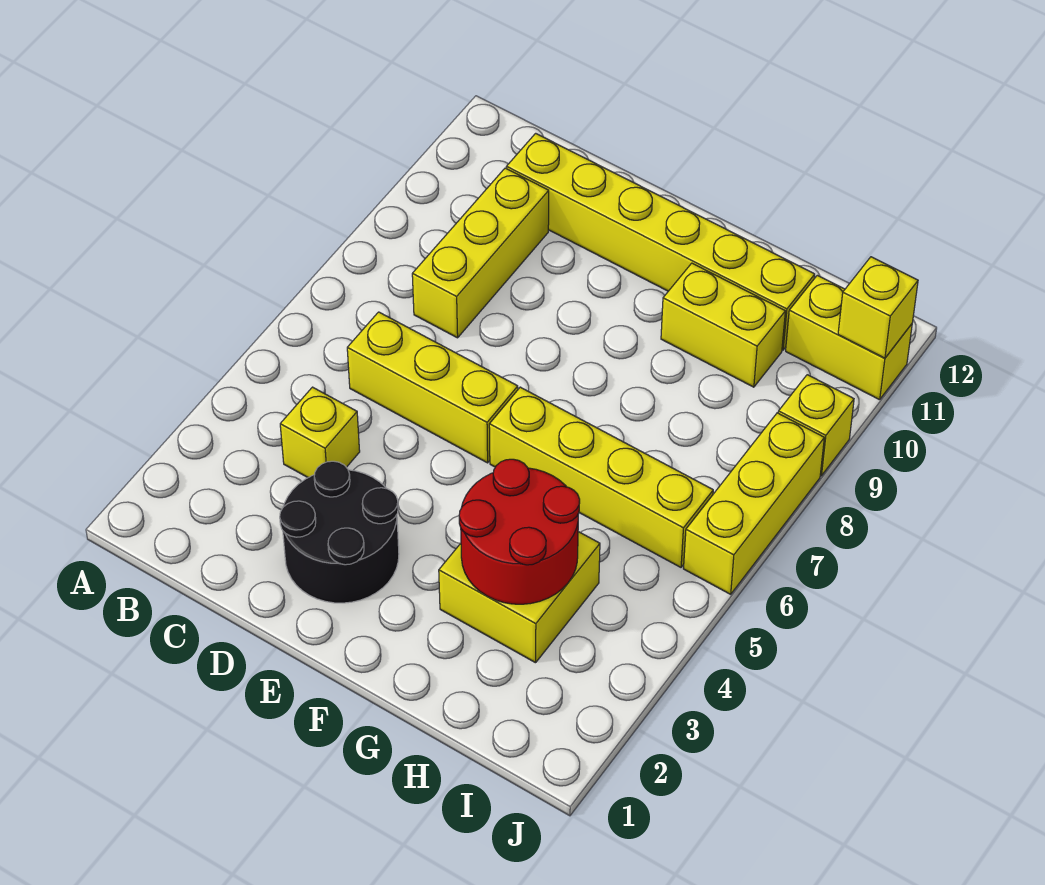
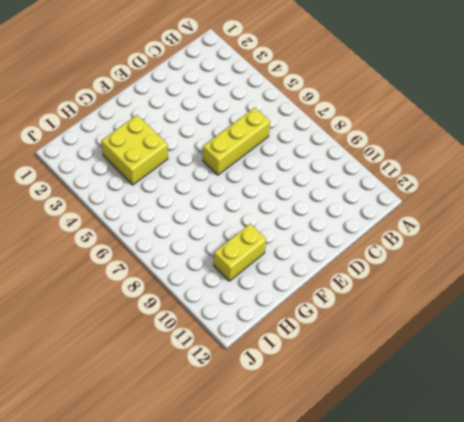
none -> yellow brick C4 level 1
none -> yellow brick C8:C10 level 1
none -> yellow brick C11:H11 level 1

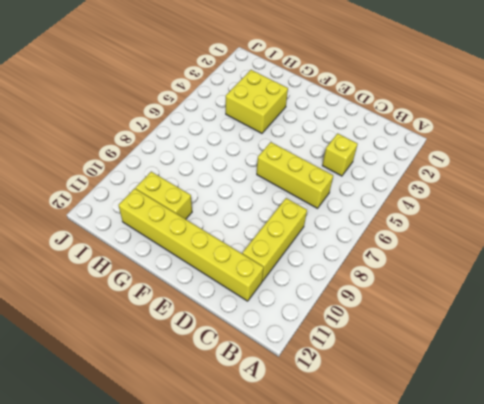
none -> black round brick D2:E3 level 1
none -> yellow brick F6:I6 level 1
none -> yellow brick I11:J11 level 1

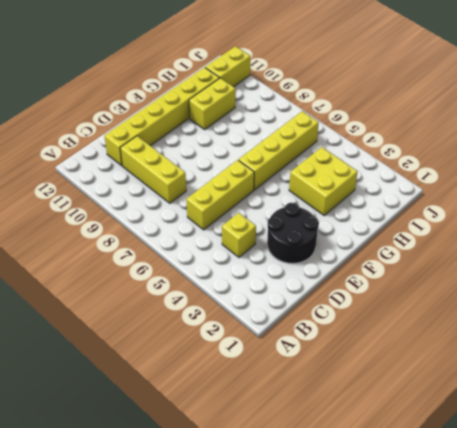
none -> yellow brick J6:J8 level 1
none -> yellow brick J9 level 1
none -> red round brick G3:H4 level 2

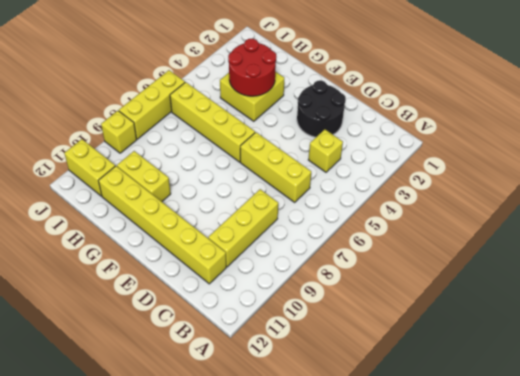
none -> yellow brick J11 level 2

